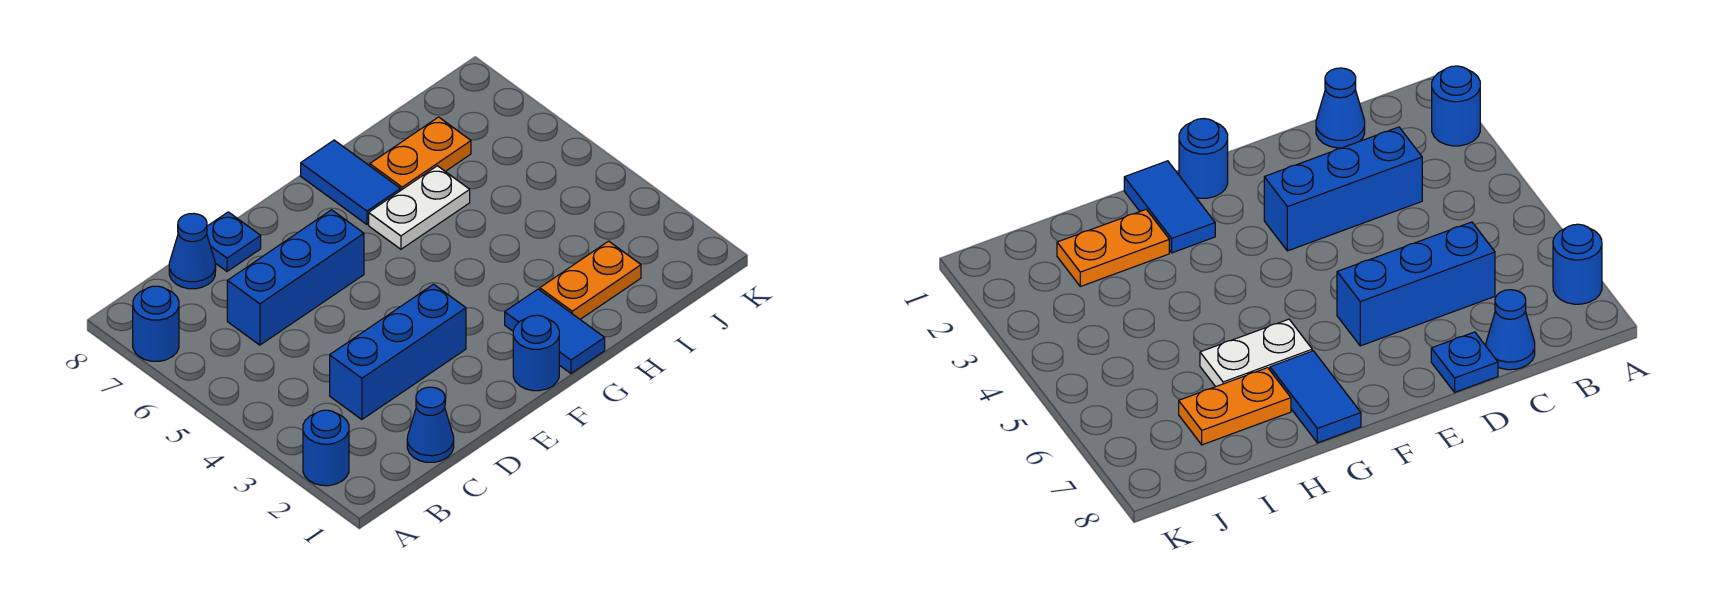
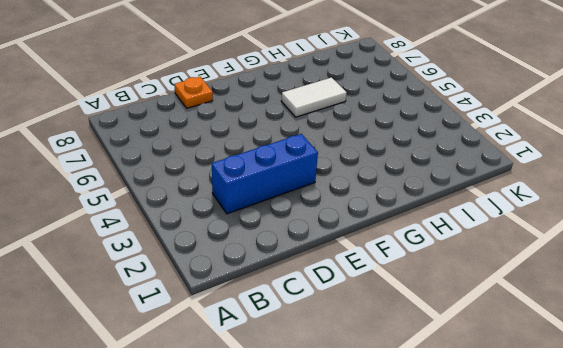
orange plate D8 level 1 -> blue plate D8 level 1
white tile G6:H6 level 1 -> white plate G6:H6 level 1
none -> blue round brick A2 level 1
none -> blue round brick A7 level 1
none -> blue cone C1 level 1

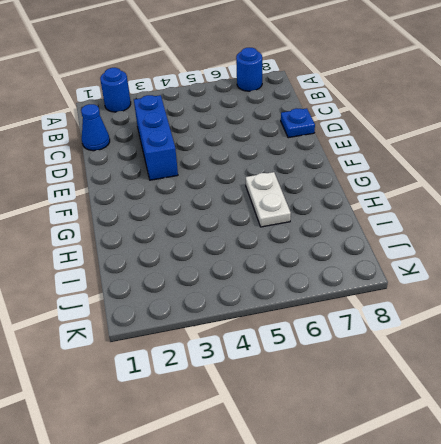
none -> blue brick C6:E6 level 1
none -> blue cone C8 level 1
none -> blue round brick F1 level 1

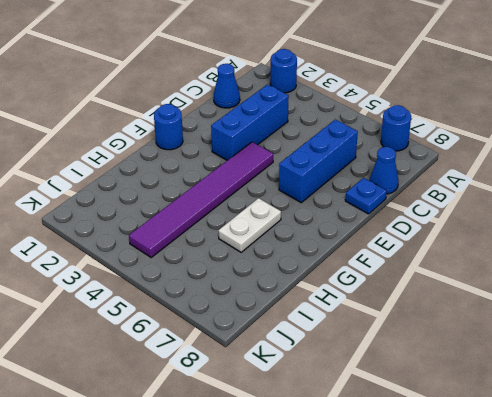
purple tile E4:J4 level 1 -> none
none -> blue tile G1:G2 level 1
none -> blue tile G7:G8 level 1
none -> orange plate H2:I2 level 1

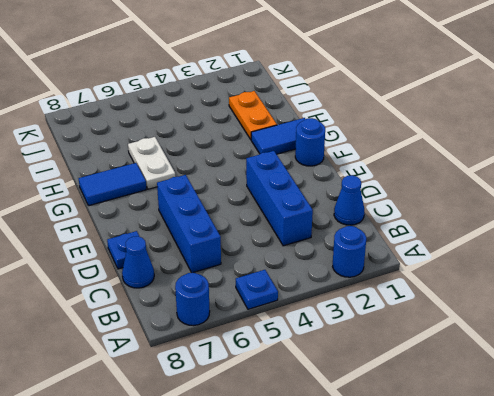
blue plate A5 level 1 -> none
none -> orange plate H7:I7 level 1

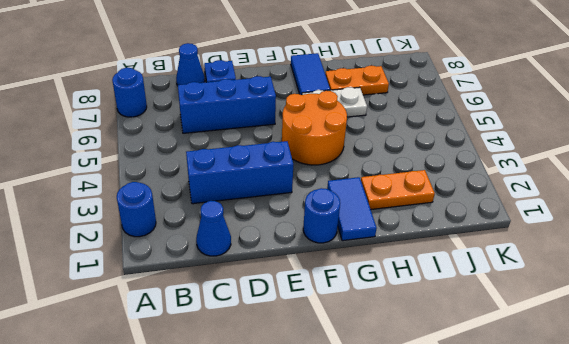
orange round brick F4:G5 level 1 -> none

